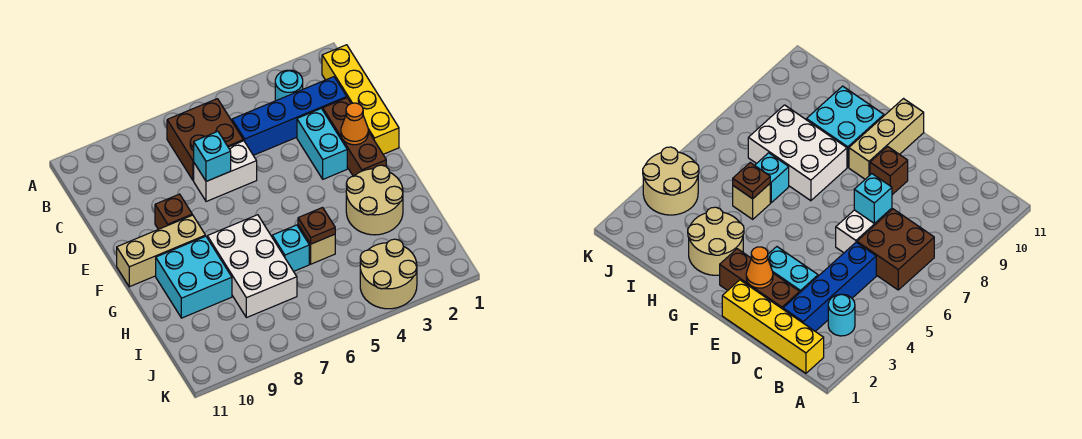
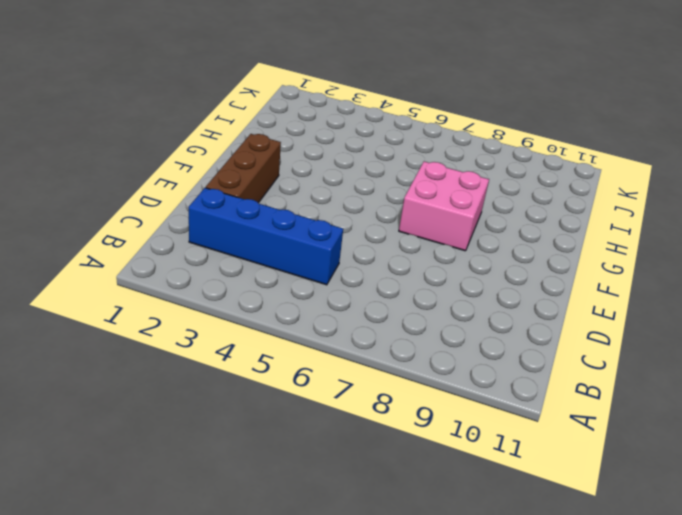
pink brick F7:G8 level 1 -> white brick G7:I8 level 1
none -> yellow brick B1:E1 level 1
none -> cyan round brick B3 level 1
none -> brown brick B6:C7 level 1

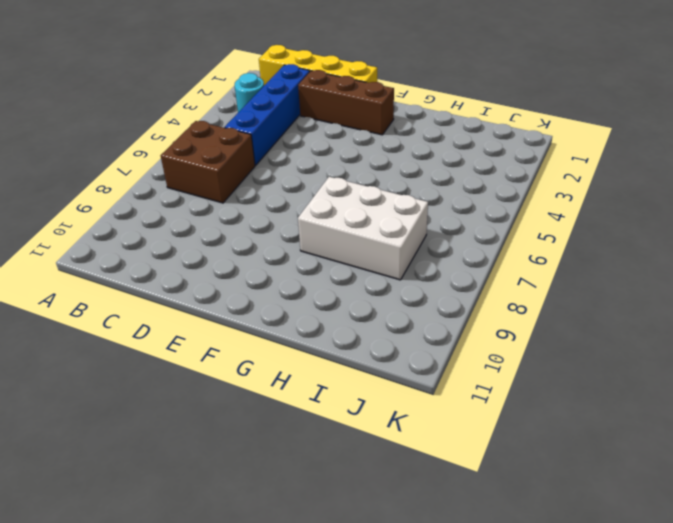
none -> cyan brick D3:E3 level 1
none -> white brick D6:D7 level 1
none -> brown brick E9 level 1

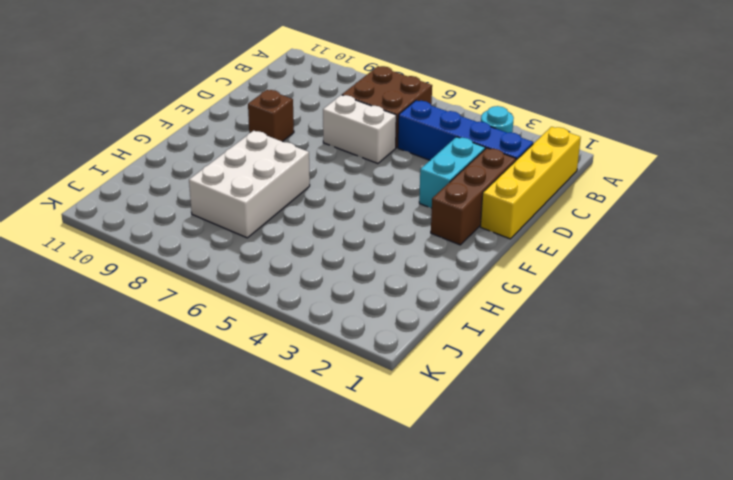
none -> tan brick F9:F11 level 1
none -> tan round brick G2:H3 level 1
none -> cyan brick G9:H10 level 1

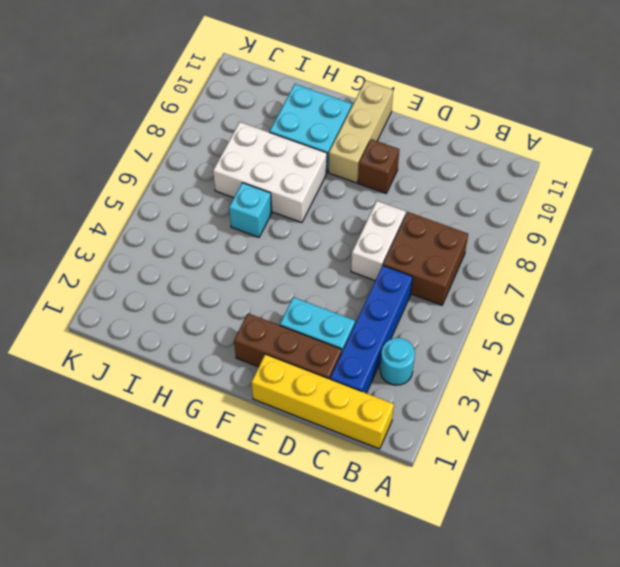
none -> tan round brick G2:H3 level 1
none -> tan brick H5 level 1
none -> tan round brick J3:K4 level 1

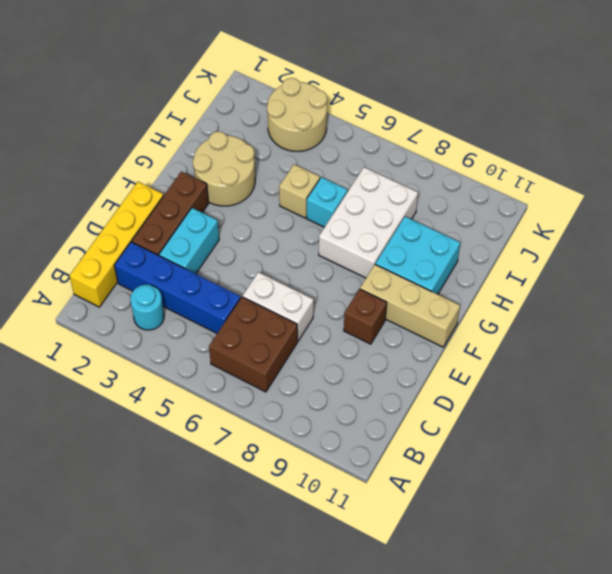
none -> cyan brick D7 level 2
none -> orange cone E2 level 2
none -> brown plate H5 level 2

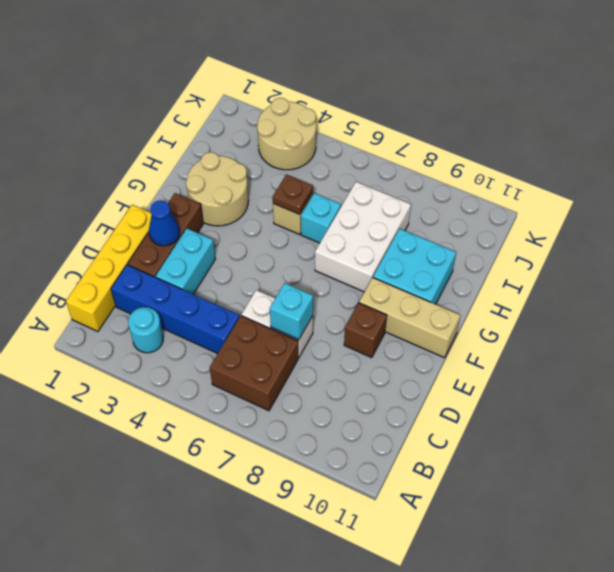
blue cone E2 level 2 -> orange cone E2 level 2

